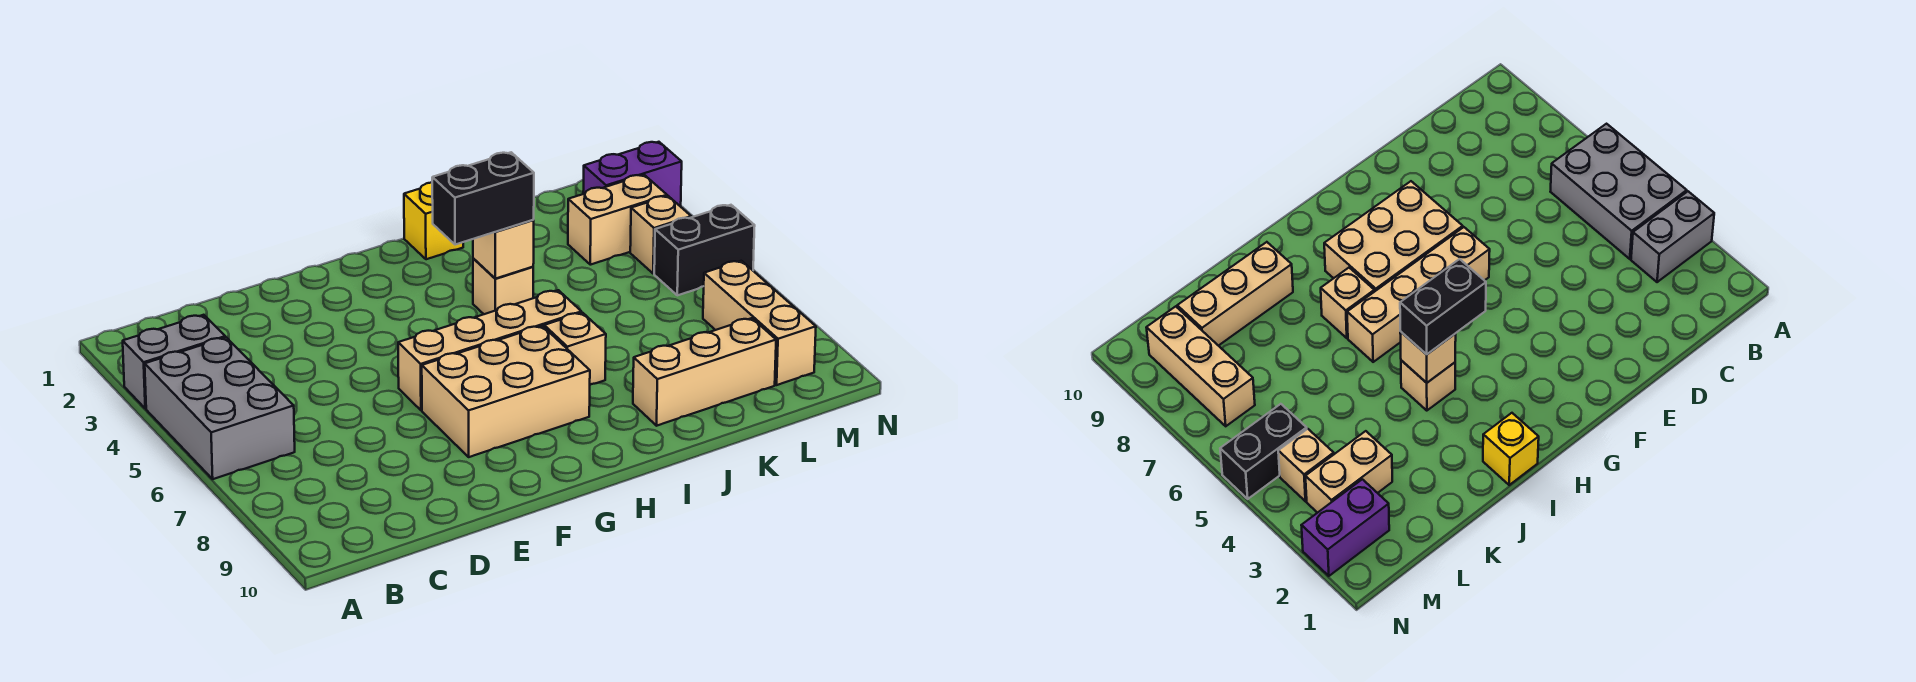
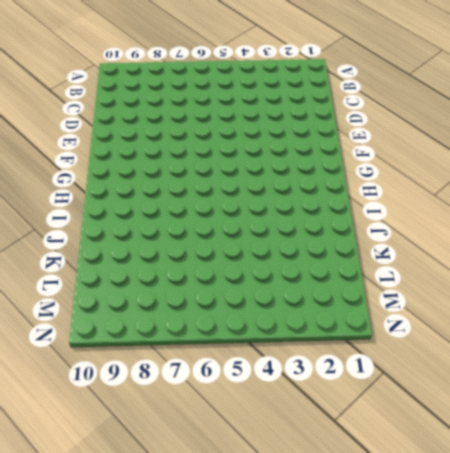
none -> grey brick A3:B3 level 1
none -> grey brick A4:B6 level 1
none -> tan brick F6:I6 level 1

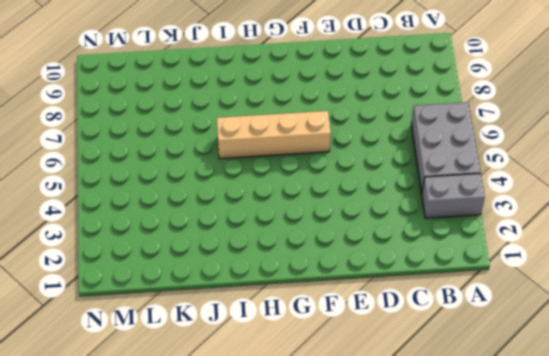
none -> tan brick F7:H8 level 1
none -> yellow brick I1 level 1
none -> tan brick I4 level 1

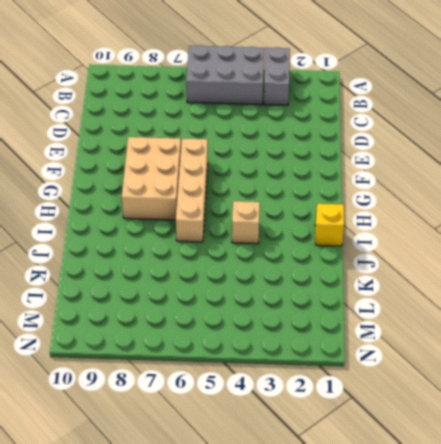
none -> tan brick I7 level 1
none -> tan brick J9:L9 level 1
none -> tan brick L3:M3 level 1

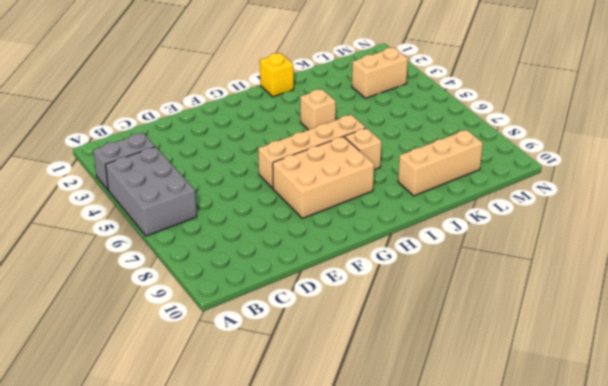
none -> purple brick M2:N2 level 1
none -> tan brick M4 level 1
none -> black brick M5:N5 level 1

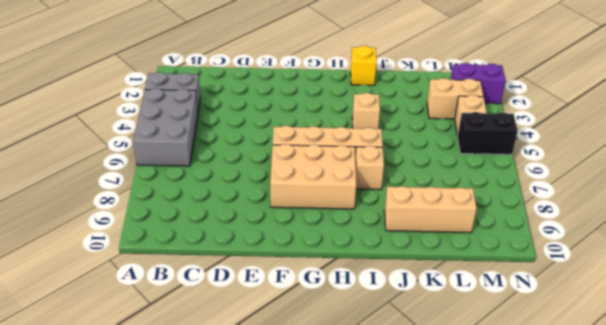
none -> tan brick M7:M9 level 1
none -> tan brick I4 level 2
none -> black brick H4:I4 level 3

